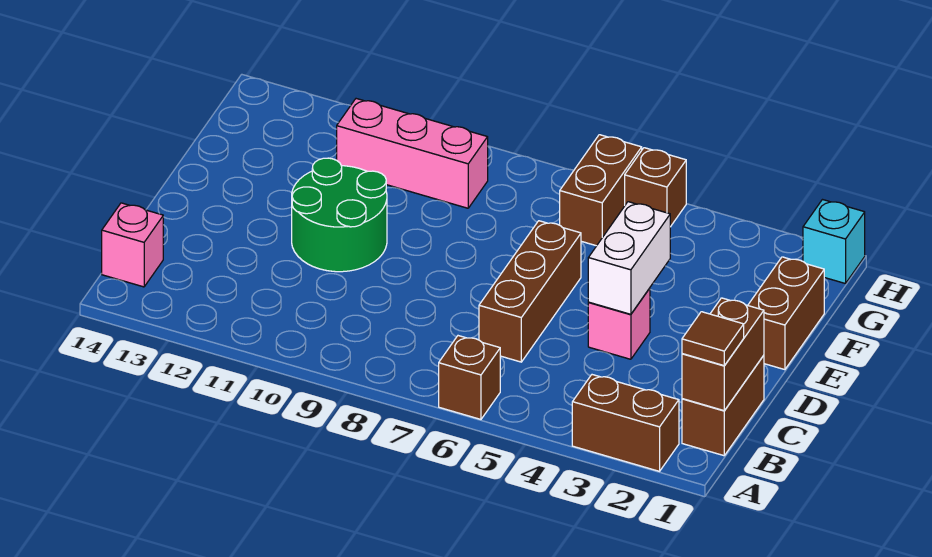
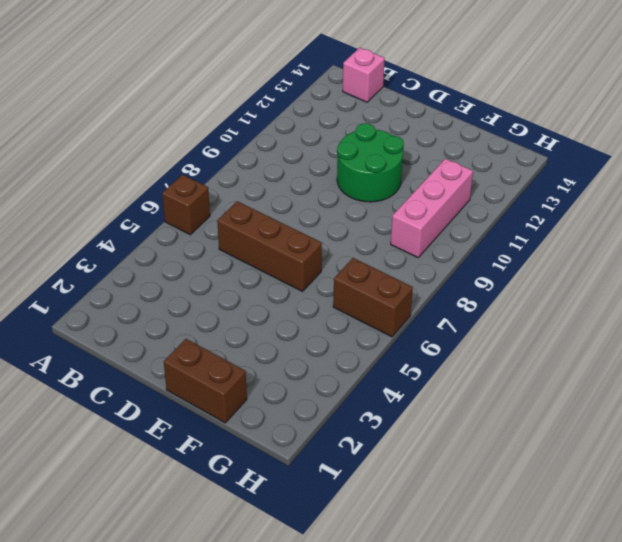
none -> brown brick A2:A3 level 1
none -> brown brick B1:C1 level 1
none -> pink brick D4 level 1

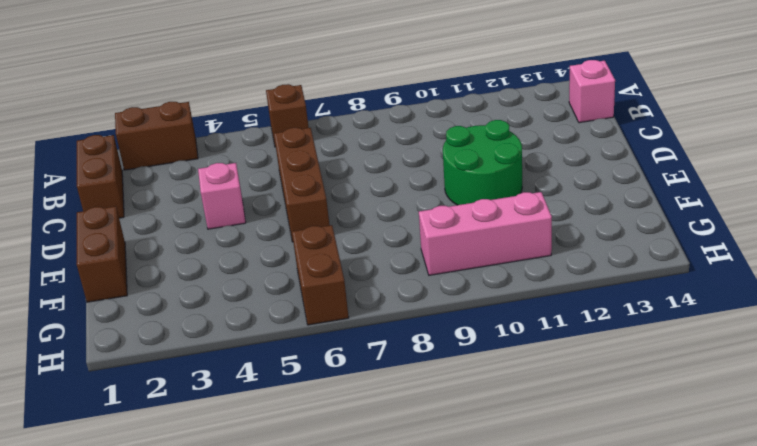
none -> cyan brick H1 level 1
none -> brown brick H5 level 1
none -> brown brick B1:C1 level 2

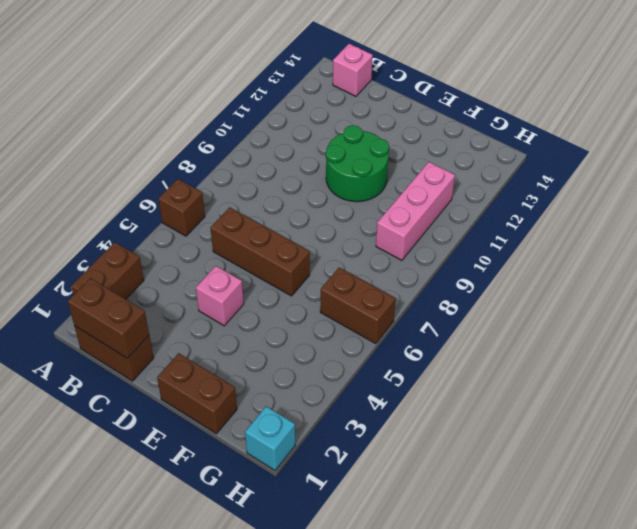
none -> brown brick H5 level 1
none -> white brick D4:E4 level 2
none -> brown tile B1 level 3

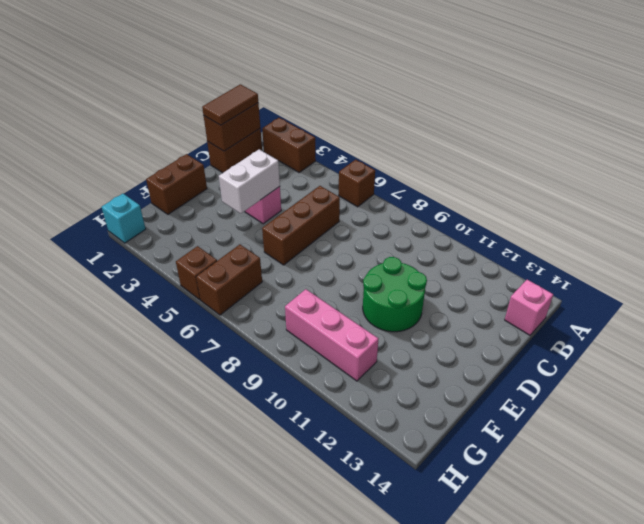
brown tile B1:C1 level 3 -> brown tile B1 level 3

